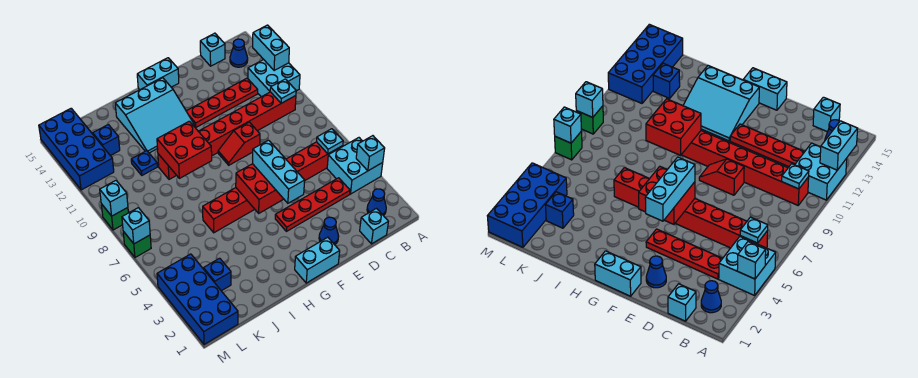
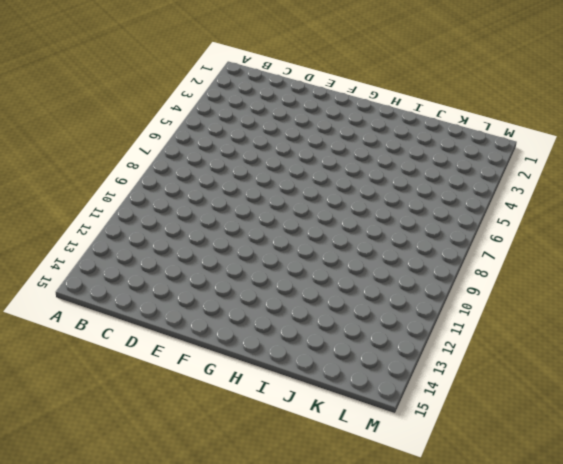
none -> cyan brick A4:B5 level 1
none -> cyan brick A11:B12 level 1
none -> blue cone B2 level 1
none -> red brick B6:I6 level 1

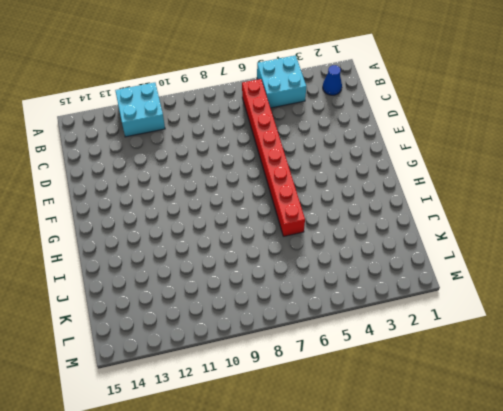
none -> red brick B10:I10 level 1
none -> blue cone B14 level 1
none -> cyan brick C1 level 1
none -> red plate C4:F4 level 1

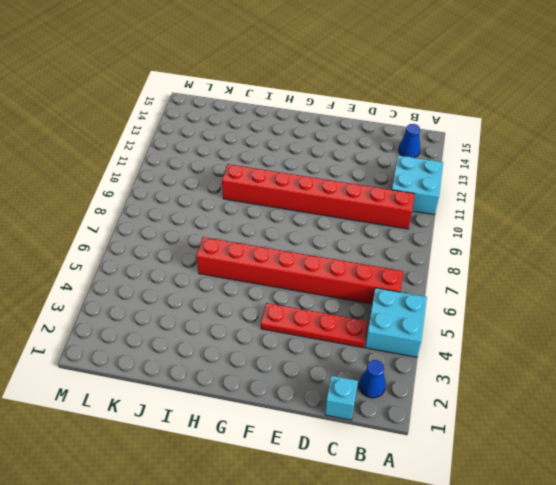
none -> red plate C12:F12 level 1
none -> cyan brick C15 level 1
none -> blue cone E2 level 1
none -> red slope E9:F9 level 1 top E

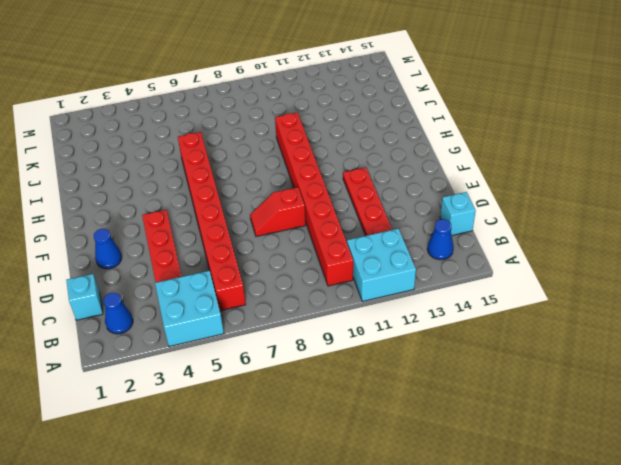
red slope E8:E9 level 1 top 9 -> red slope E9:F9 level 1 top E
none -> cyan brick F1:G1 level 1
none -> cyan brick F15:G15 level 1
none -> cyan slope G12:I14 level 1 top 14
none -> blue plate J11 level 1

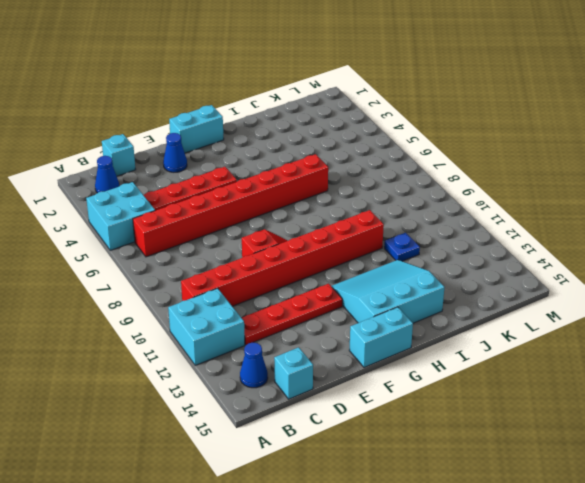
none -> blue brick K3 level 1
none -> blue brick K13 level 1
none -> blue brick L1:M4 level 1
none -> blue brick L12:M15 level 1

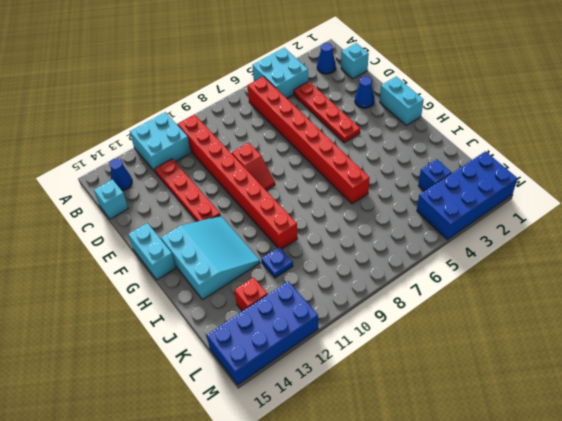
red brick K13 level 1 -> blue brick K13 level 1
none -> green brick M7 level 1
none -> green brick M9 level 1
none -> cyan brick A4 level 2
none -> cyan brick A12:A13 level 2

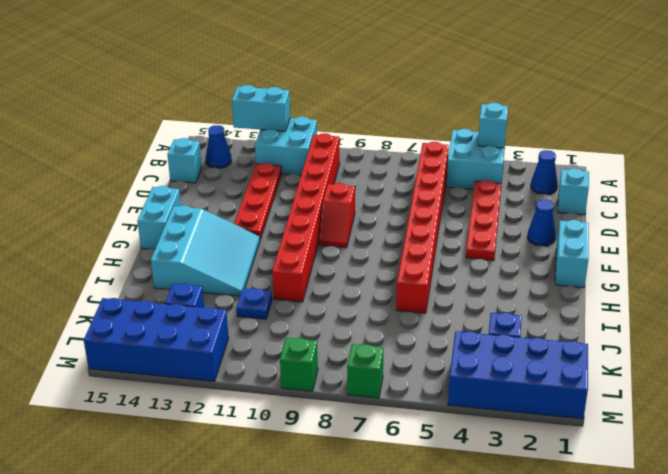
none -> cyan plate B6 level 2
none -> cyan plate B10 level 2
none -> red brick F5:G6 level 2
none -> red brick H9:I10 level 2

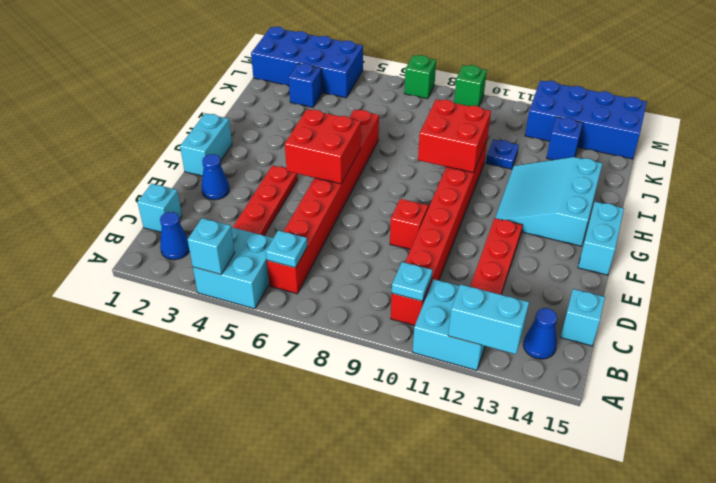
none -> cyan brick M7 level 2
none -> cyan brick M9 level 2
none -> cyan brick F4:F6 level 3

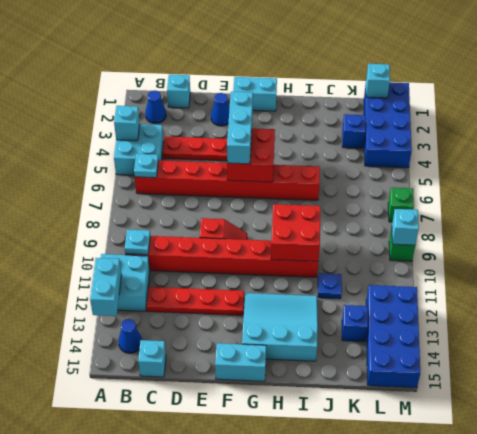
cyan brick L1 level 2 -> cyan brick M7 level 2

